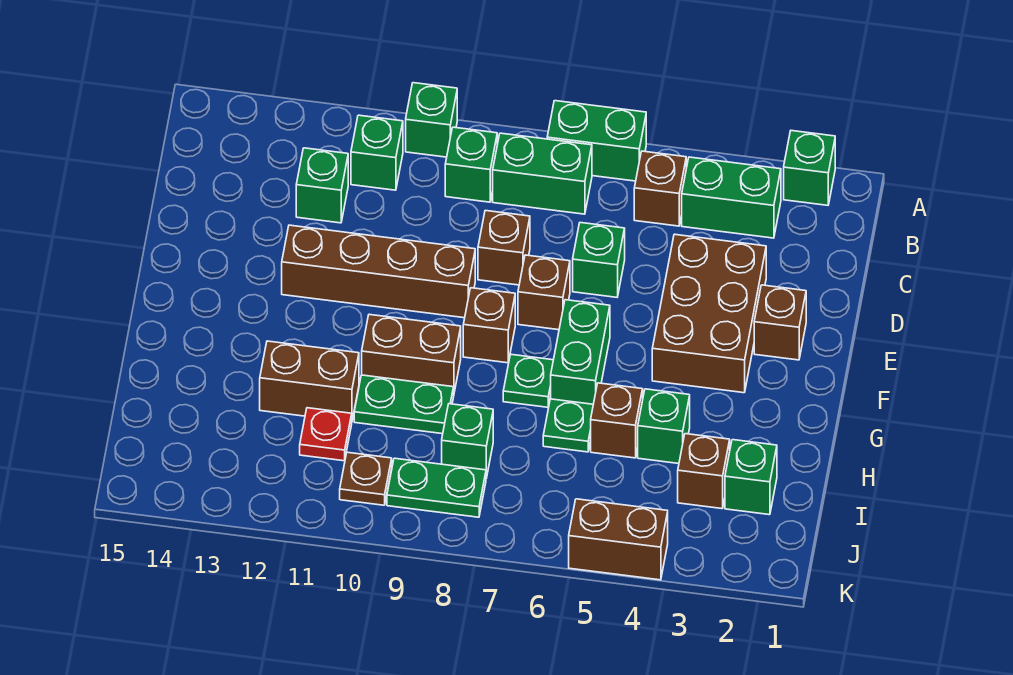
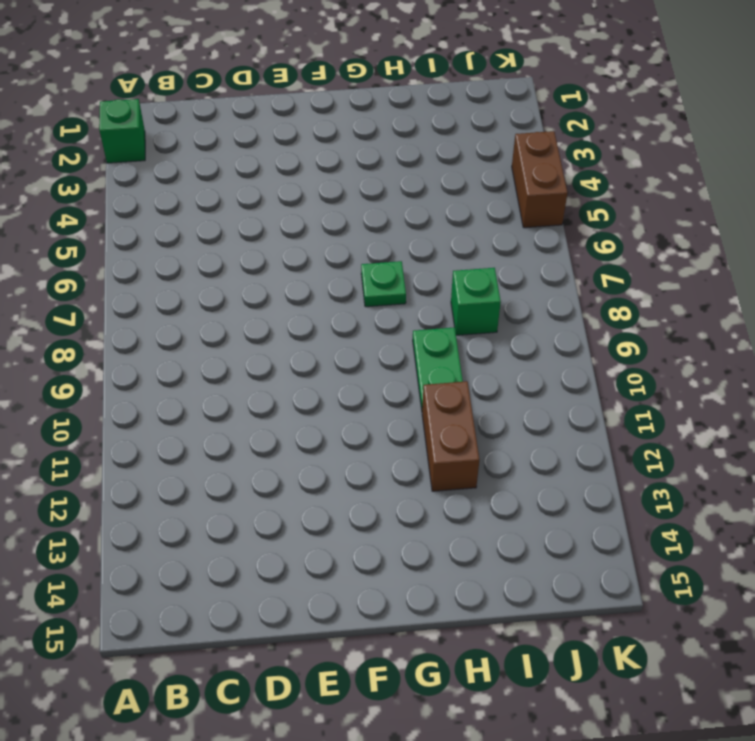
none -> green brick A6:A7 level 1
none -> green brick A10 level 1
none -> green brick B3:B4 level 1
none -> brown brick B5 level 1

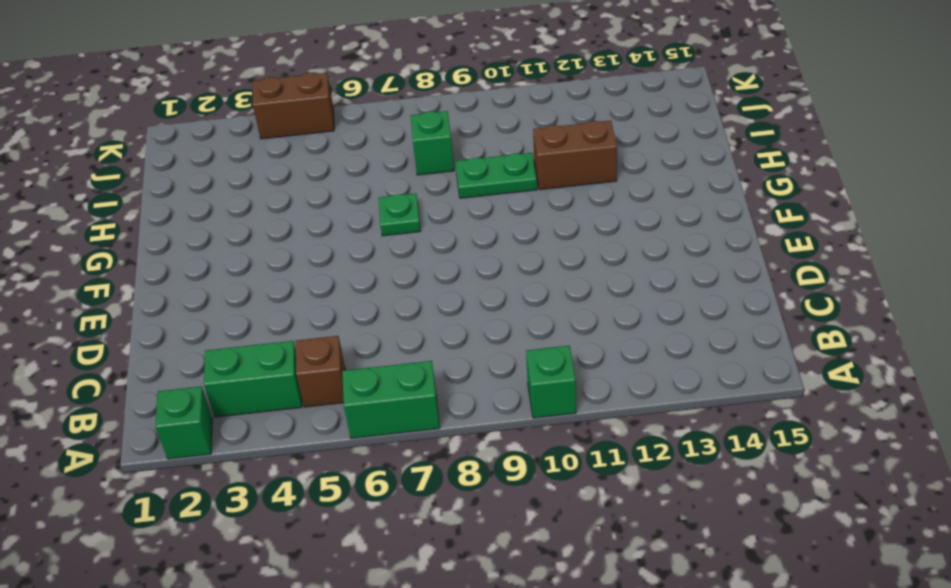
none -> green brick B7:B8 level 1
none -> green brick B9 level 1
none -> green brick B11 level 1
none -> green brick C12 level 1

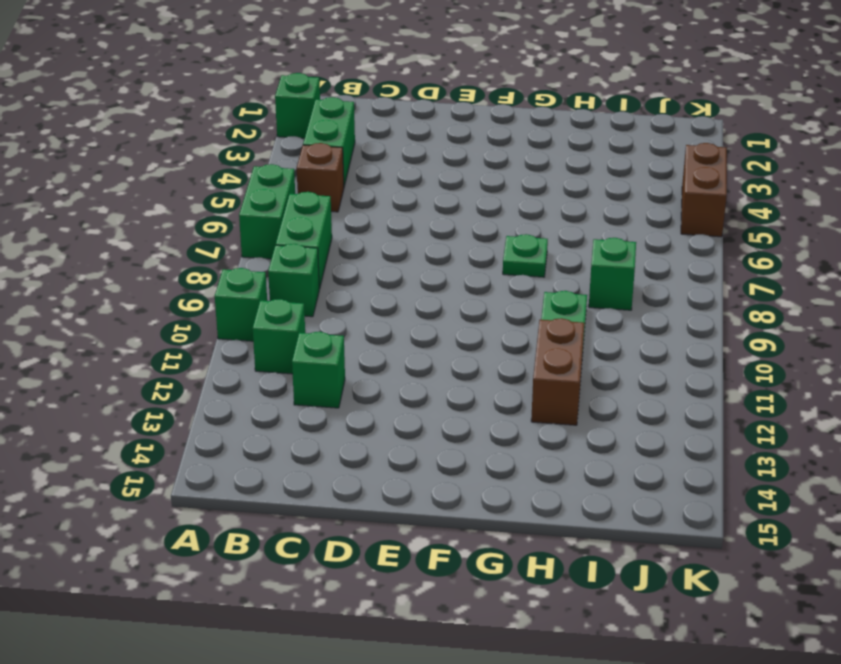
none -> brown brick D3:F4 level 1
none -> green brick D6 level 1
none -> brown brick D8 level 1
none -> brown brick E2 level 1

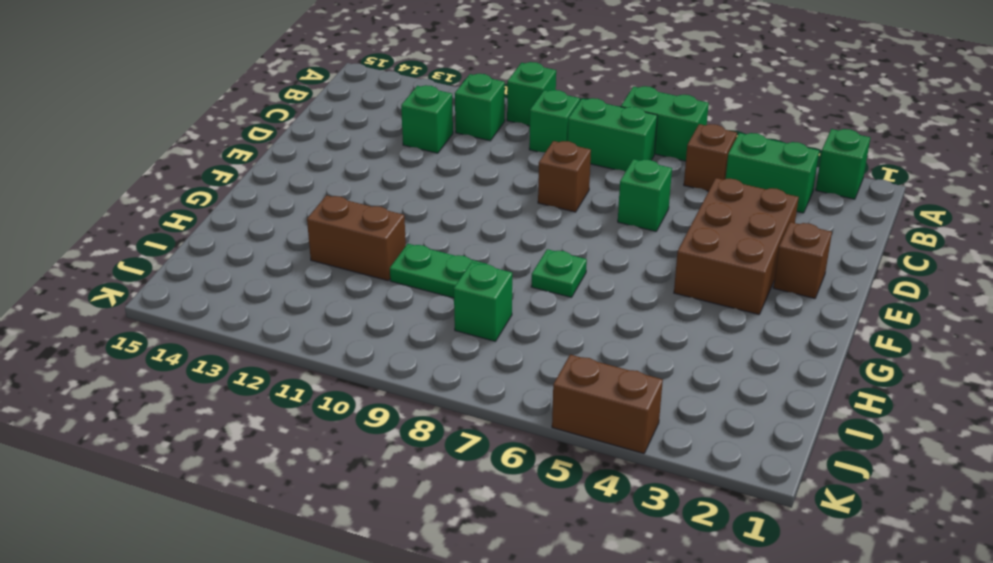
none -> brown brick E7 level 1
none -> brown brick E9:E12 level 1
none -> green brick F6:G6 level 1
none -> brown brick F8 level 1

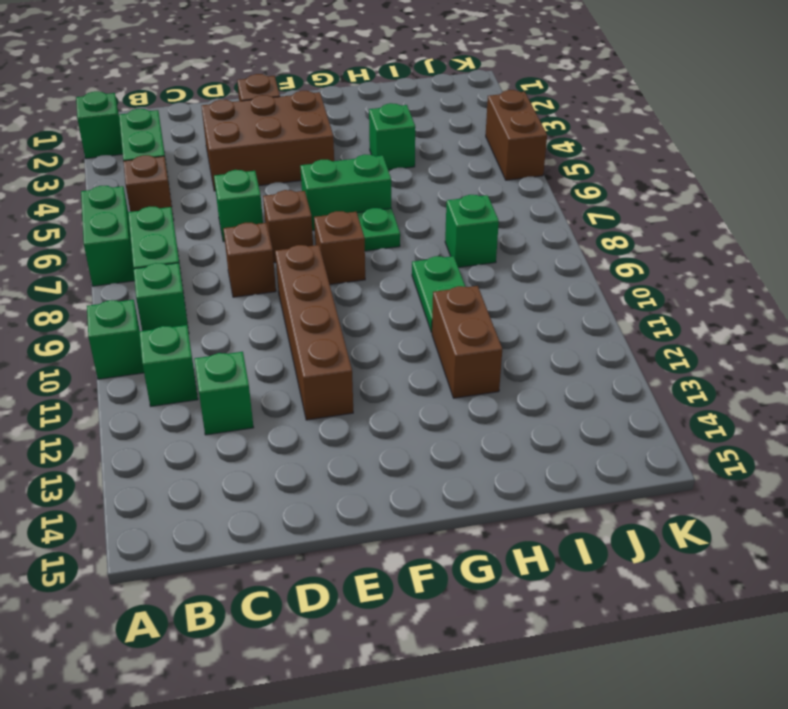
none -> brown brick G9:G10 level 1
none -> brown brick H5 level 1
none -> green plate H6 level 1
none -> green brick I2 level 1

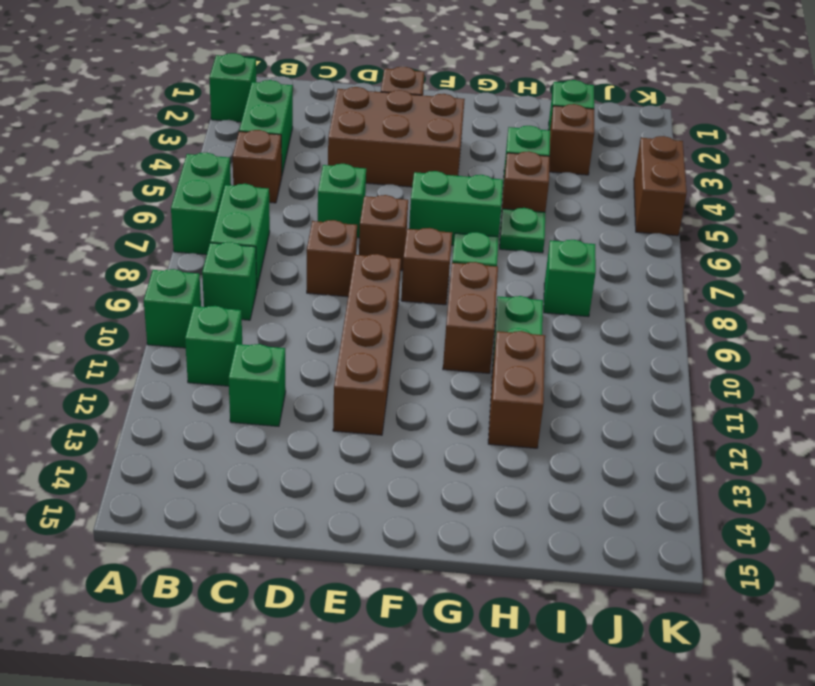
none -> red plate I11 level 1
none -> green plate J8:J9 level 1
none -> brown plate J10 level 1

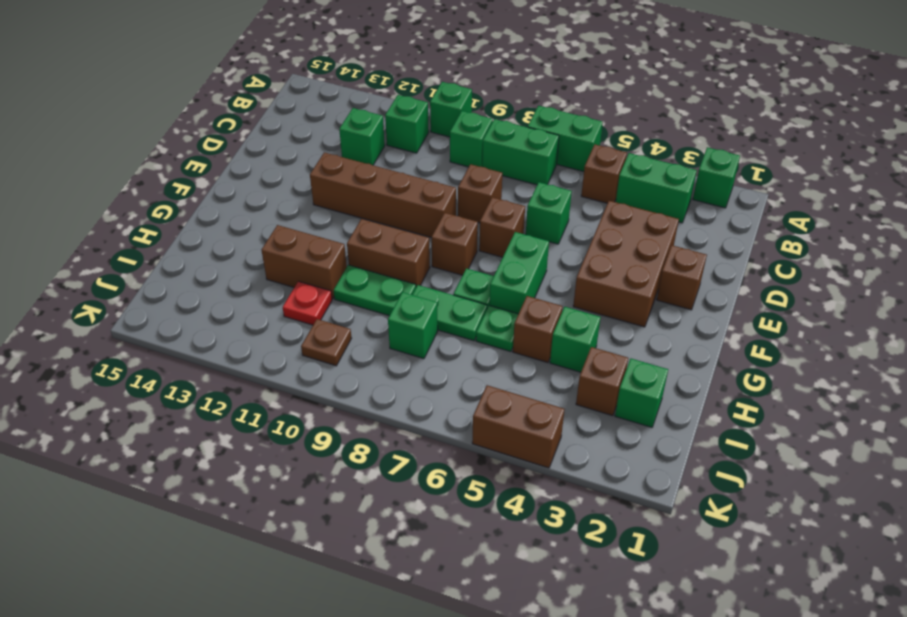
green plate H7:H8 level 1 -> green plate J8:J9 level 1

